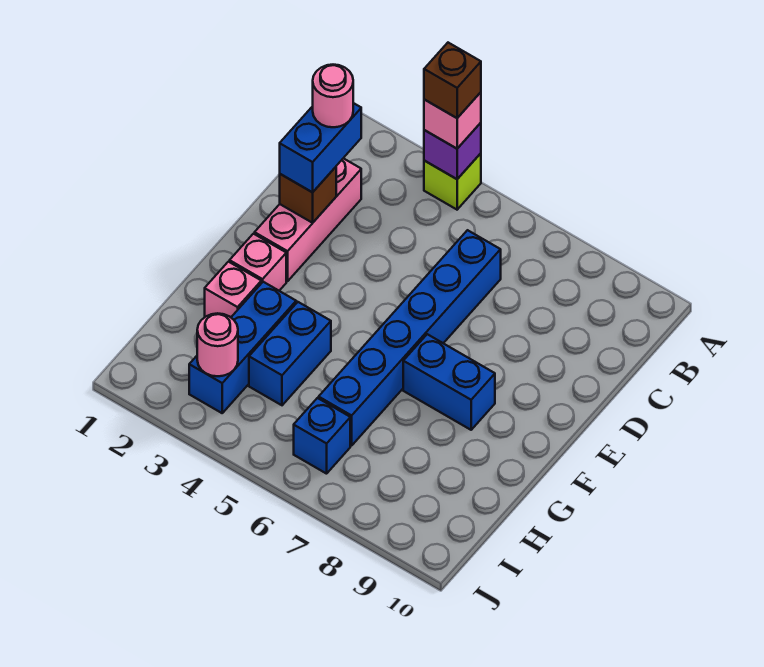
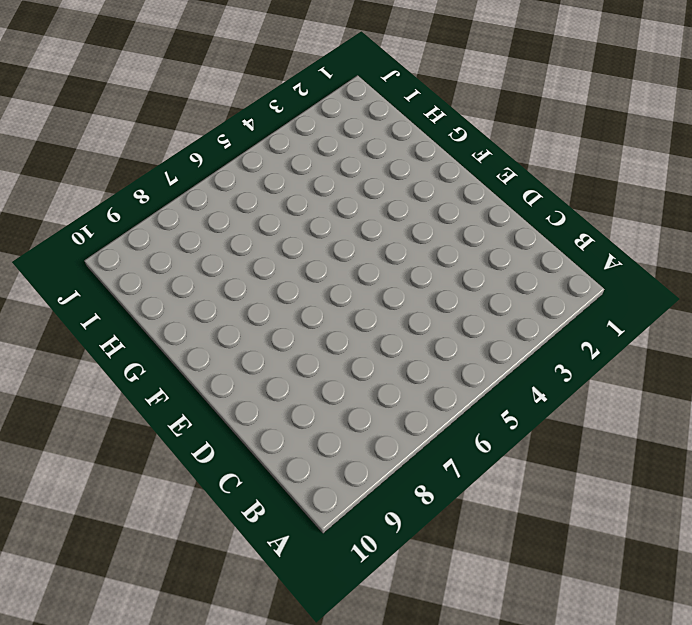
none -> lime brick A4 level 1
none -> pink brick C2:E2 level 1
none -> blue brick C6:H6 level 1

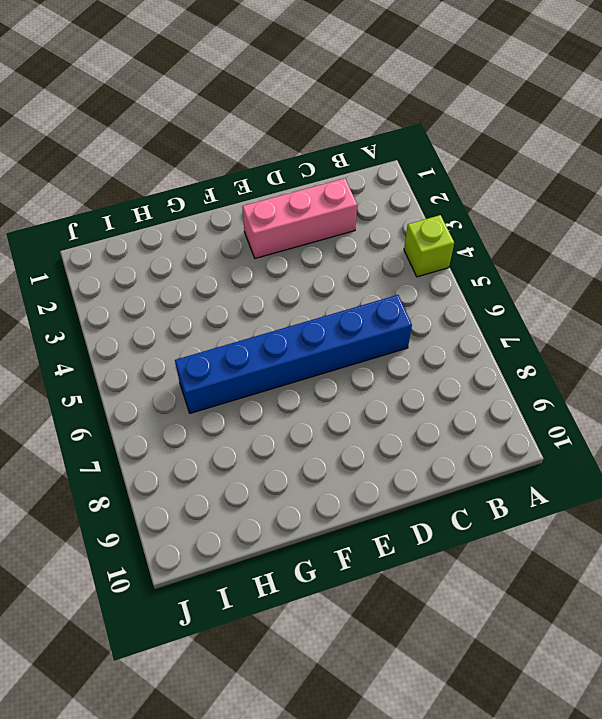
none -> pink brick F2 level 1
none -> blue brick F7:F8 level 1
none -> pink brick G2 level 1

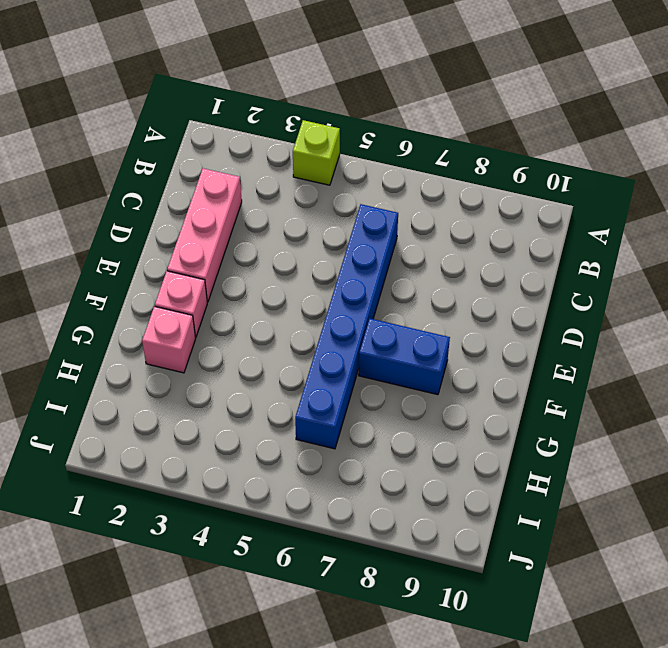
none -> blue brick G3:I3 level 1
none -> blue brick G4:H4 level 1
none -> blue brick I6 level 1

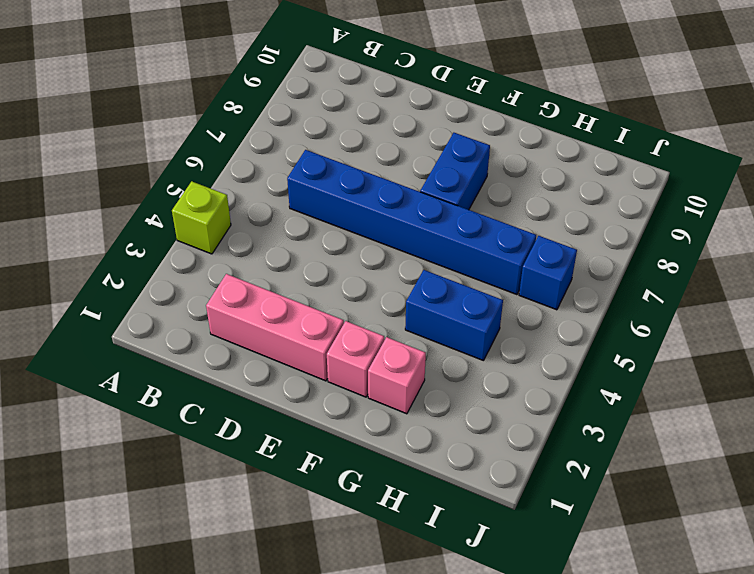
none -> blue brick G3:I3 level 1
none -> purple brick A4 level 2
none -> brown brick D2 level 2

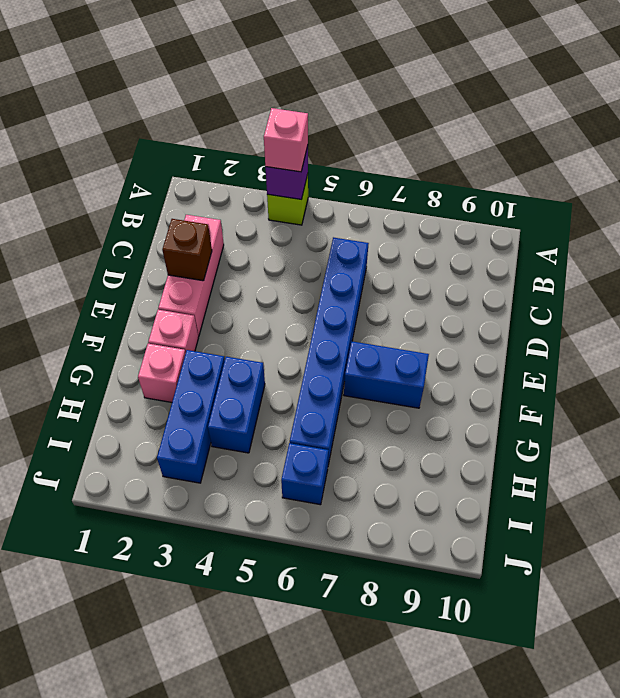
none -> pink round brick I3 level 2
none -> blue brick C2:D2 level 3
none -> brown brick A4 level 4

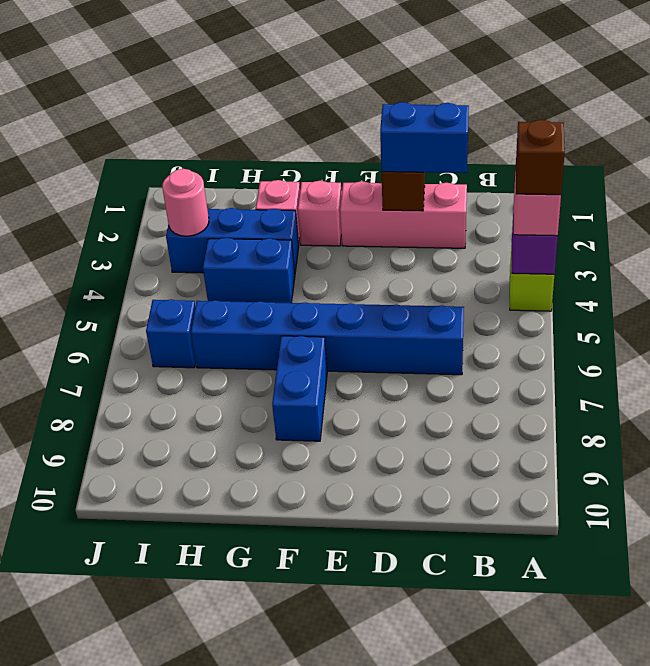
none -> pink round brick C2 level 4

